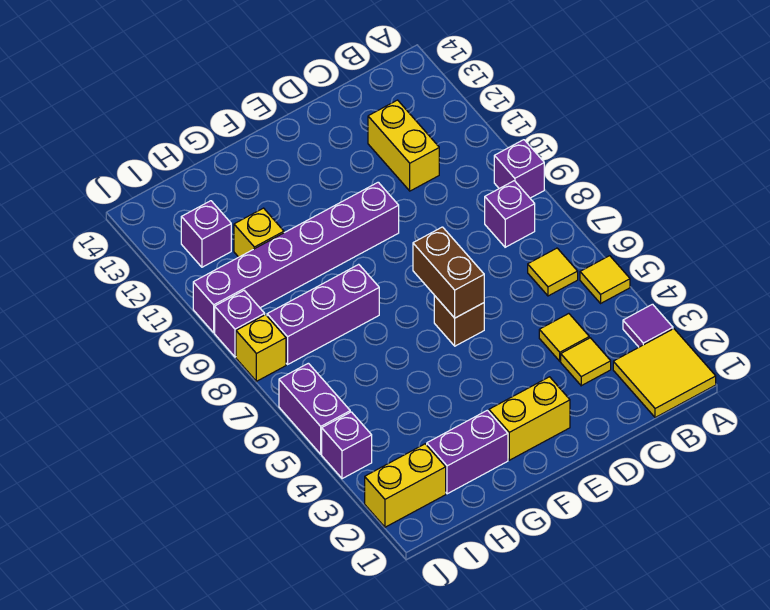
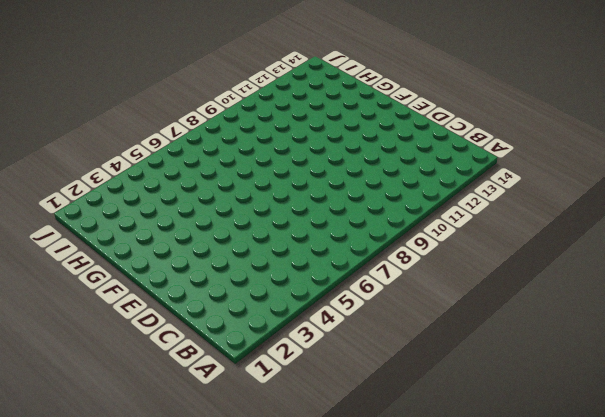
none -> yellow tile A1:B2 level 1
none -> purple tile A3 level 1
none -> yellow tile A5 level 1

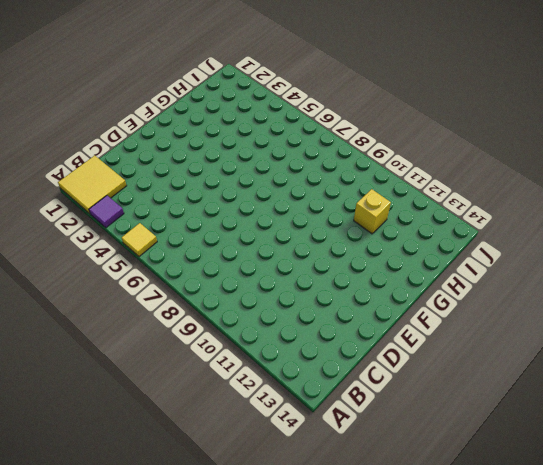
none -> purple brick A9 level 1
none -> yellow tile B6 level 1
none -> purple brick B8 level 1

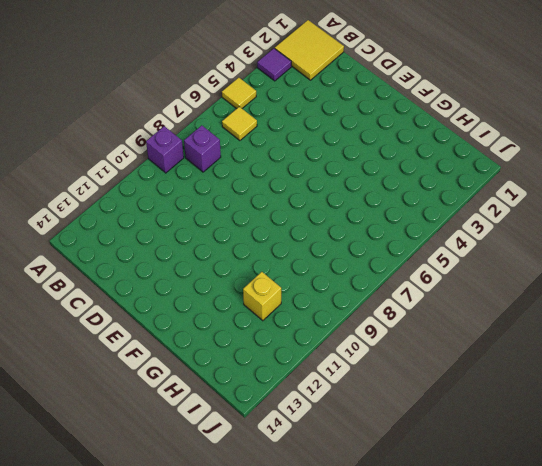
none -> yellow tile C3 level 1
none -> yellow tile C4 level 1
none -> yellow brick C11:C12 level 1

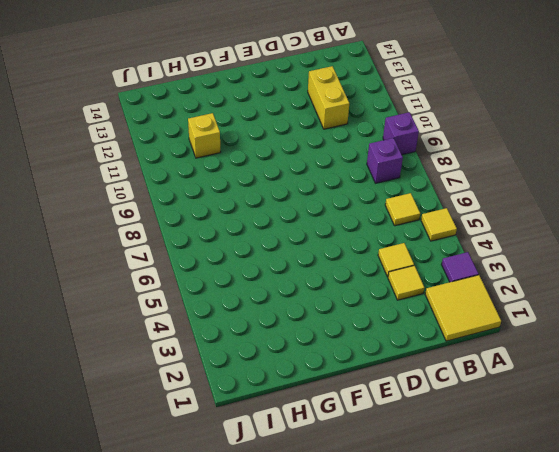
none -> yellow brick E2:F2 level 1
none -> brown brick E6 level 1
none -> purple brick E10:J10 level 1

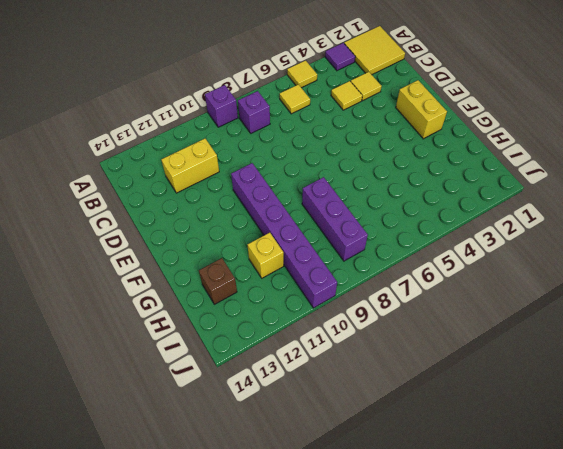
brown brick H13 level 1 -> brown brick E6 level 1
none -> purple brick G2:H2 level 1
none -> yellow brick I2:J2 level 1
none -> purple brick I12 level 1

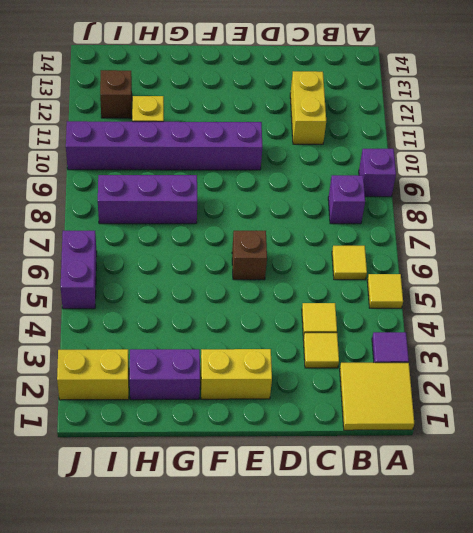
brown brick I12 level 1 -> purple brick I12 level 1
none -> purple brick J4 level 1
none -> yellow brick J8 level 1
none -> purple brick J9 level 1

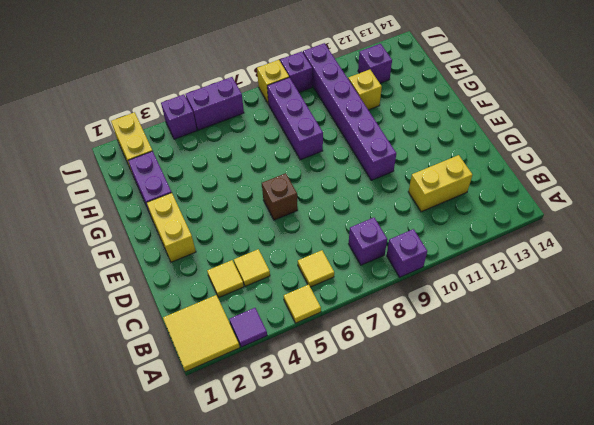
none -> brown brick E6:E7 level 2

